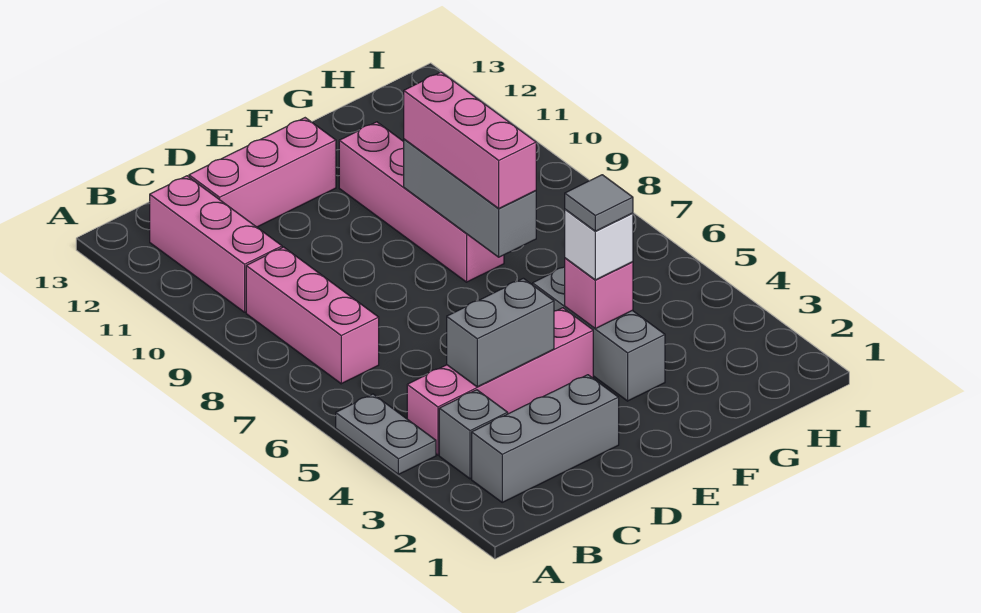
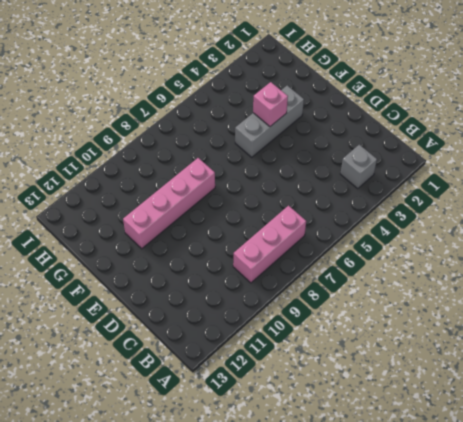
none -> grey plate A4:A5 level 1
none -> grey brick B2:D2 level 1
none -> pink brick B4:E4 level 1

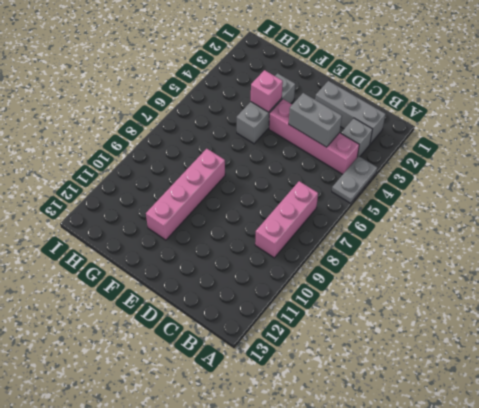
none -> pink brick B10:B12 level 1
none -> pink brick C12:E12 level 1
none -> grey brick F7:F9 level 2

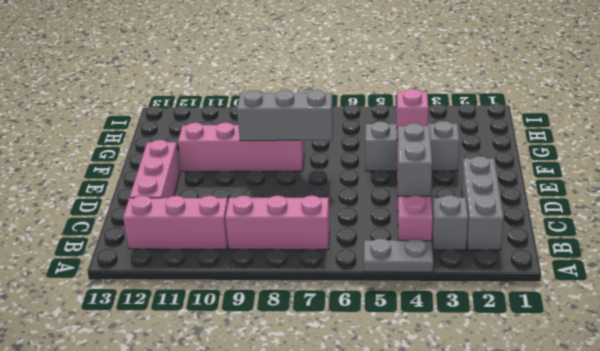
none -> white brick F4 level 3
none -> pink brick F7:F9 level 3
none -> grey tile F4 level 4

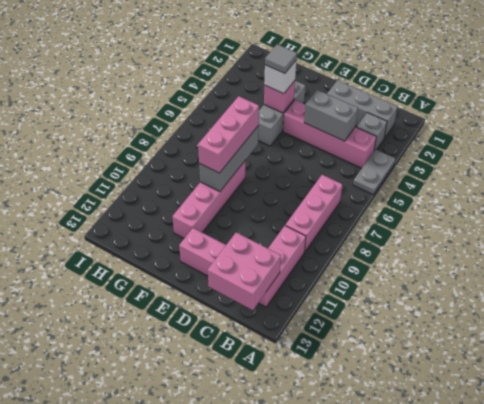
pink brick B12:C13 level 2 -> none

